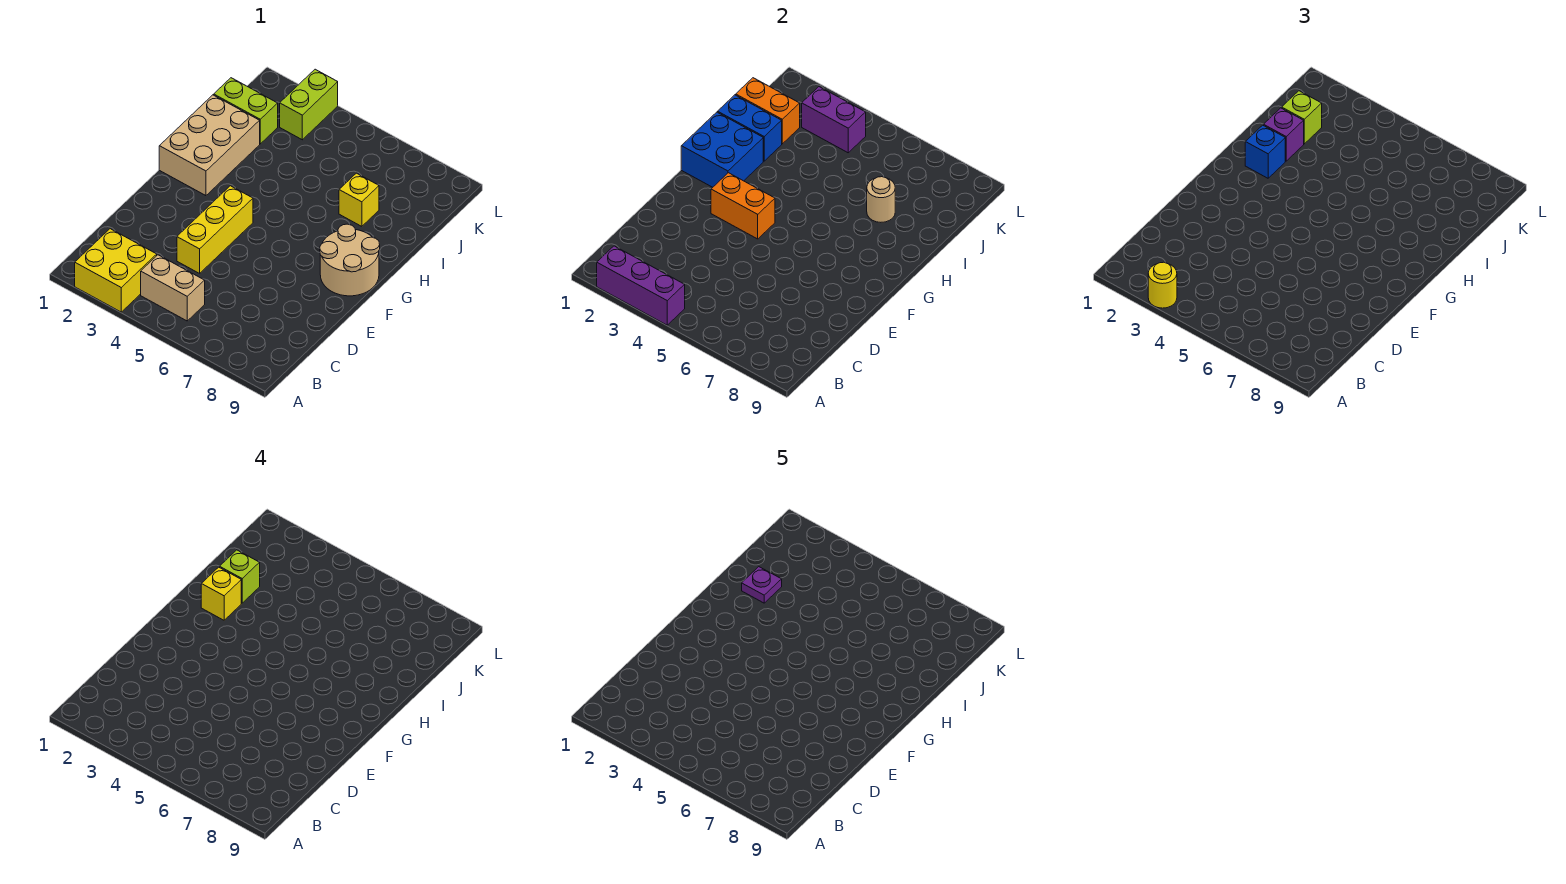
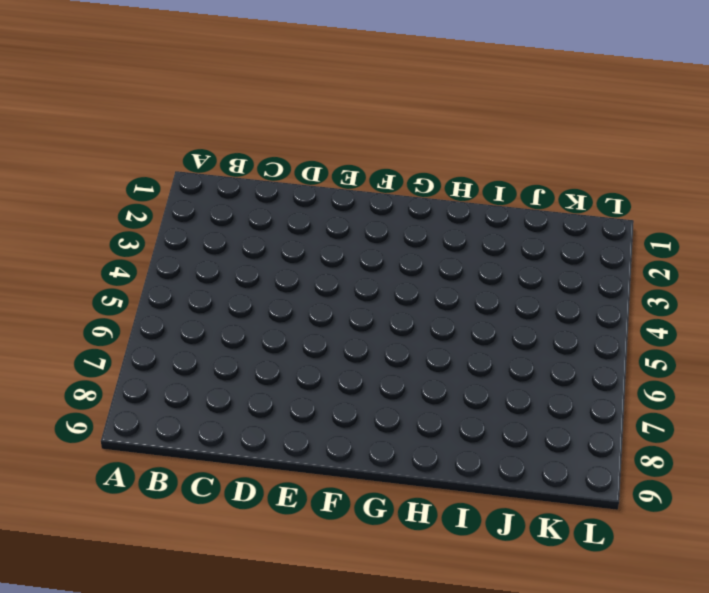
none -> yellow brick A2:B3 level 1
none -> tan brick B4:B5 level 1
none -> yellow brick D4:F4 level 1

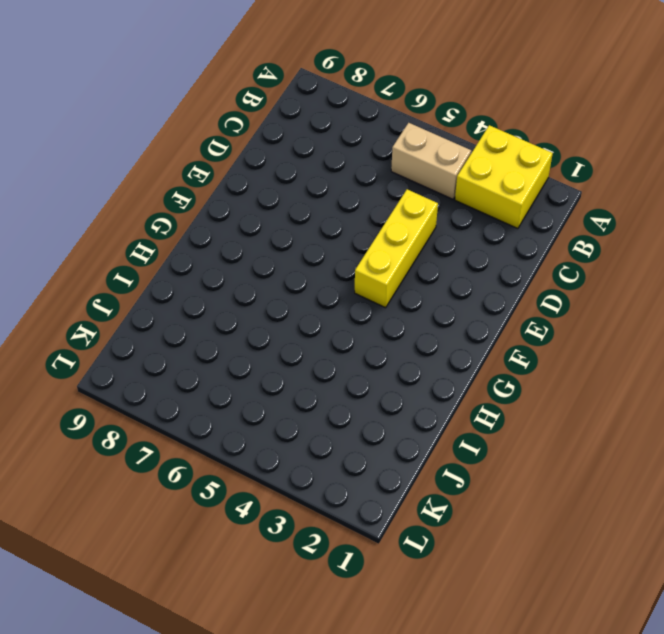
none -> tan round brick F8:G9 level 1
none -> tan brick G1:I2 level 1
none -> yellow brick I7 level 1

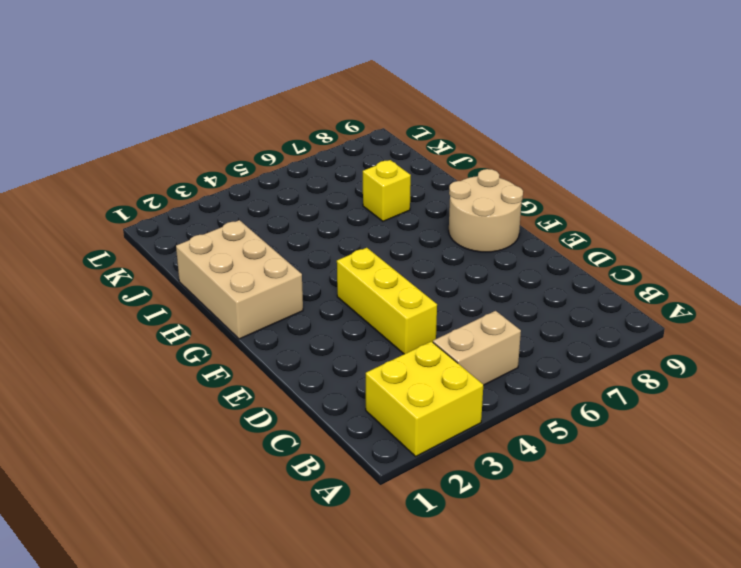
none -> lime brick J1:J2 level 1
none -> lime brick K3:L3 level 1
none -> purple brick A2:A4 level 2

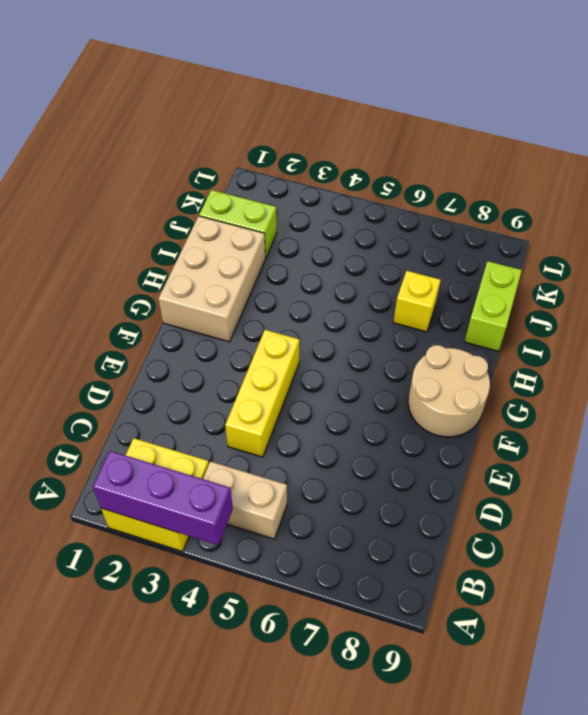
lime brick I9:J9 level 1 -> lime brick K3:L3 level 1
none -> orange brick F3:F4 level 2
none -> blue brick G1:H2 level 2
none -> blue brick I1:I2 level 2

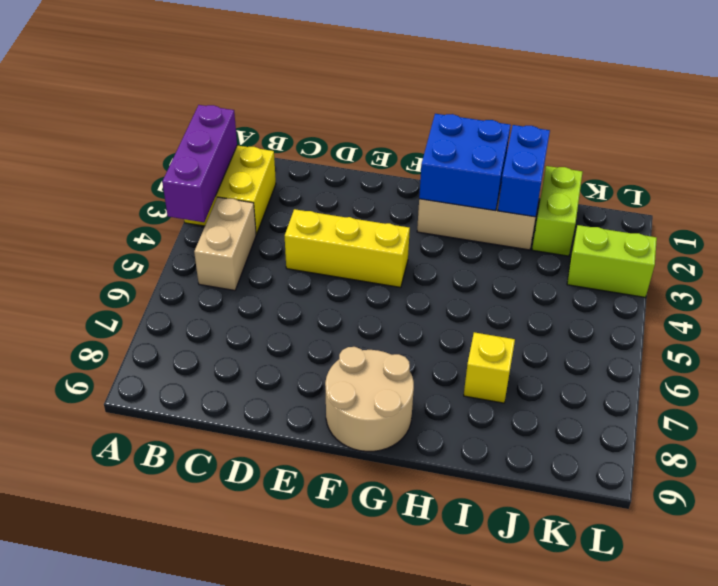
none -> orange brick F3:F4 level 2
none -> tan round brick I7 level 2
none -> orange brick J1:J2 level 2

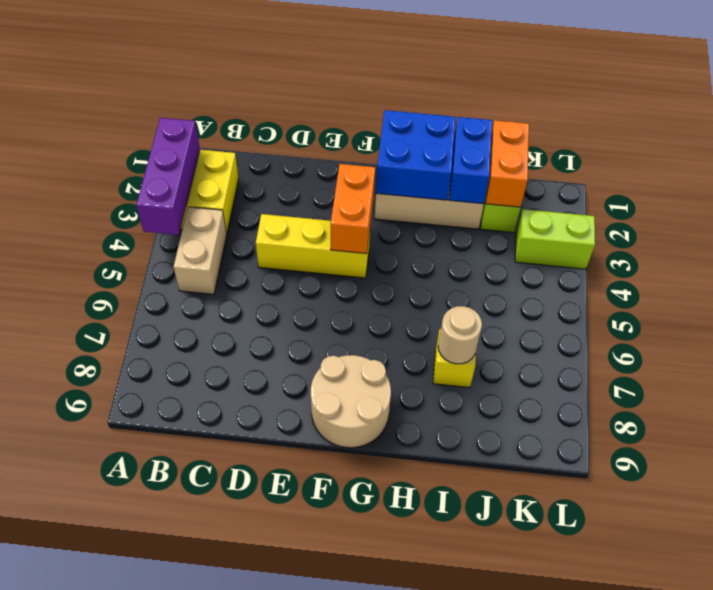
none -> purple brick K3:K4 level 2
none -> yellow round brick A3 level 3
none -> blue brick H2 level 3

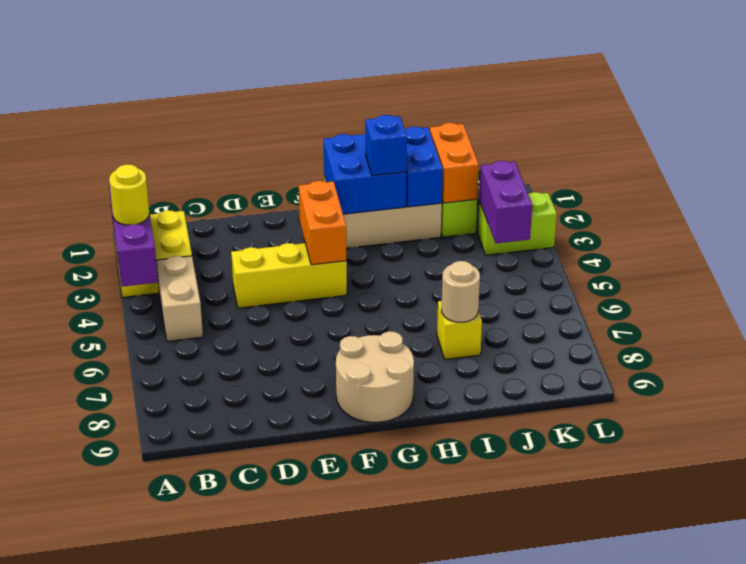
none -> purple brick I2 level 3
none -> lime brick J2 level 3
none -> yellow brick H2 level 4

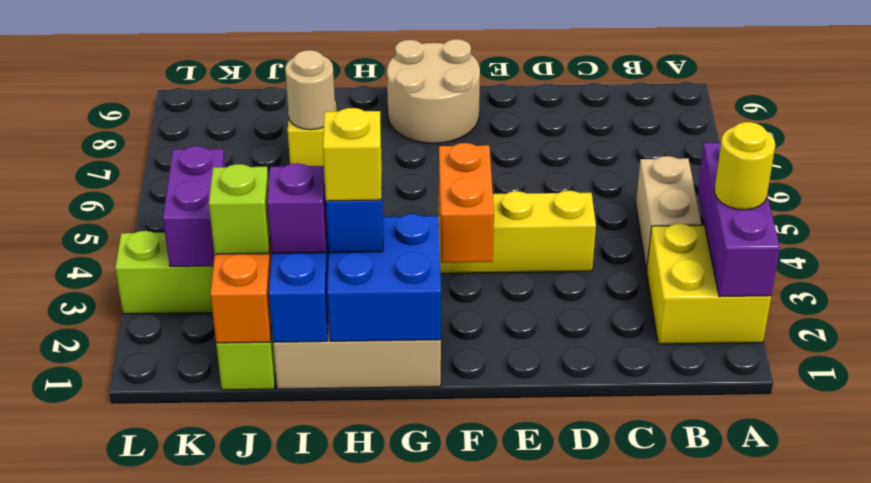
none -> lime brick I2 level 4
none -> purple plate I2 level 5

